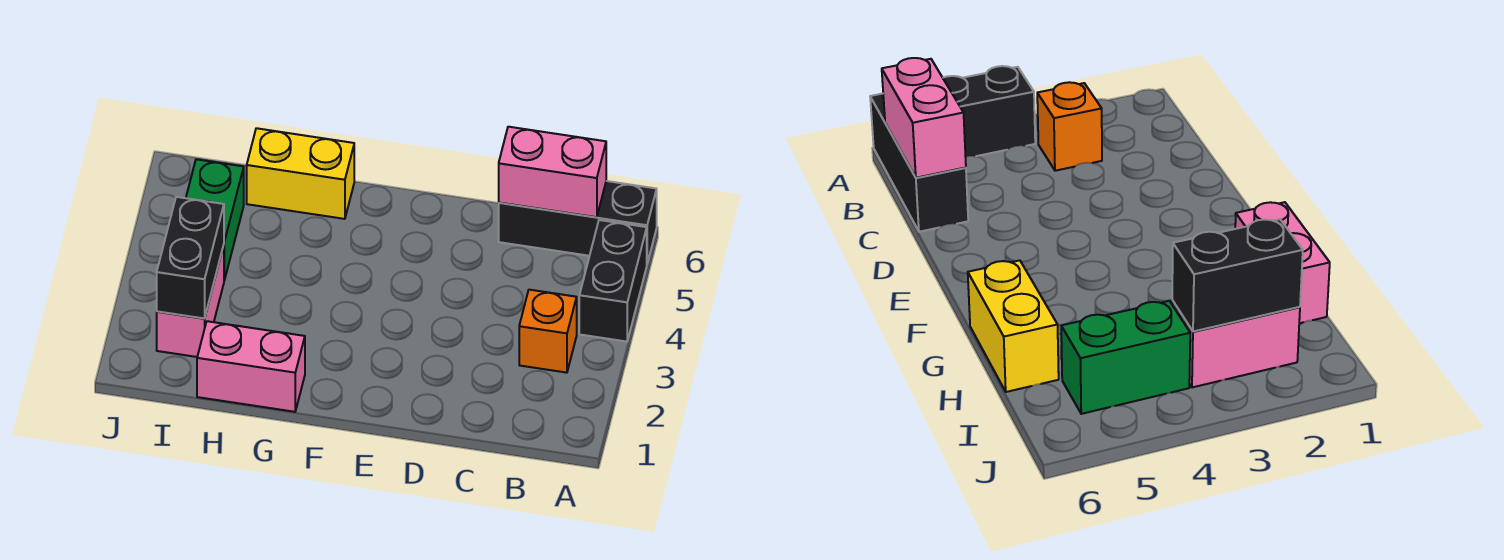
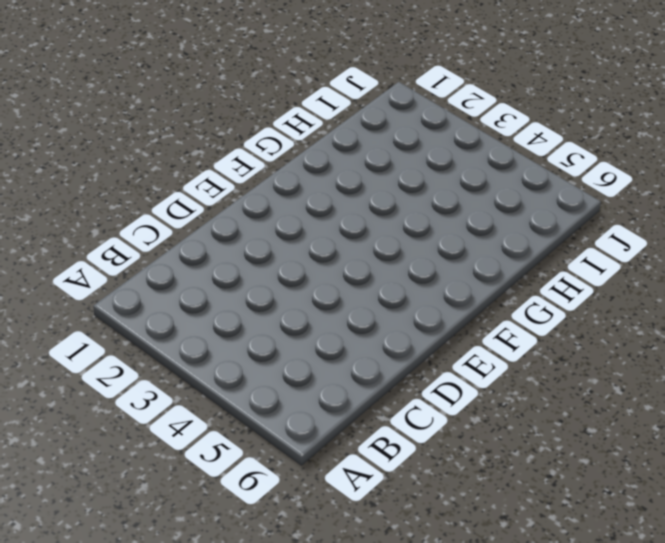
none -> black brick A4:A5 level 1
none -> black brick A6:C6 level 1

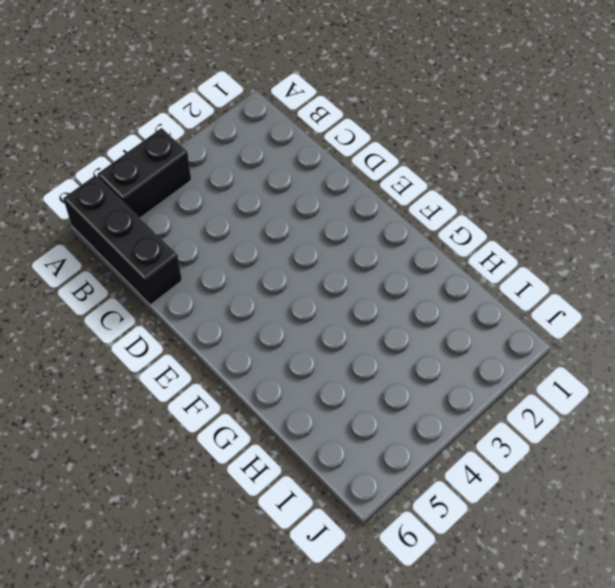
none -> orange brick B3 level 1
none -> pink brick G1:H1 level 1

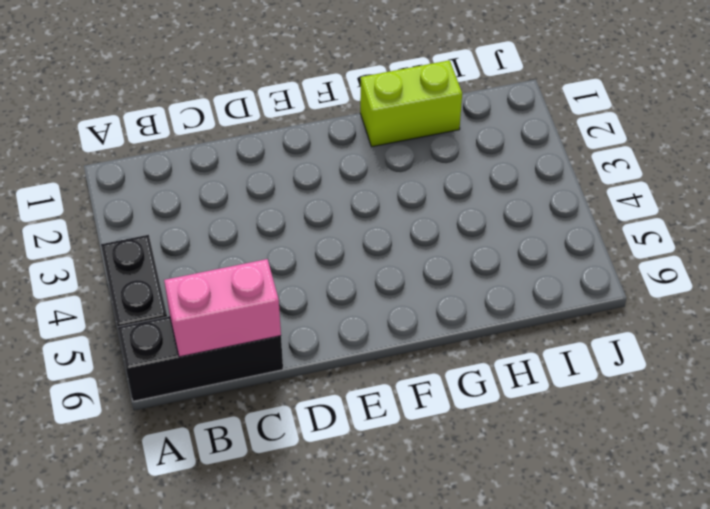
lime brick G1:H1 level 1 -> pink brick G1:H1 level 1
none -> orange brick B3 level 1
none -> yellow brick G6:H6 level 1

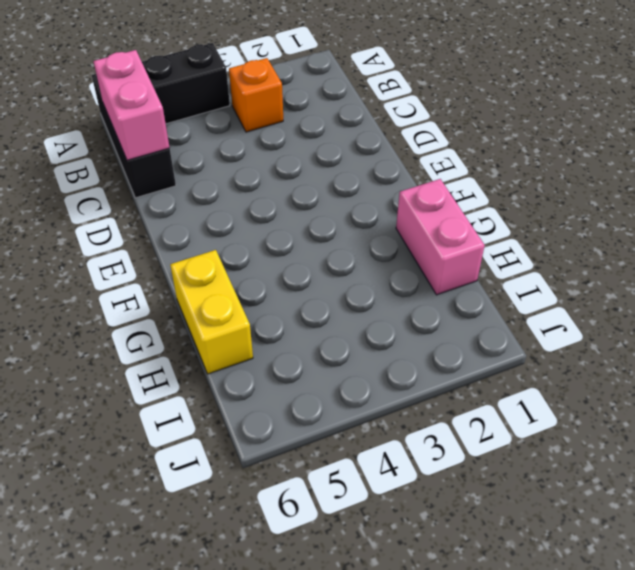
none -> pink brick I2:I3 level 1
none -> green brick I4:I5 level 1

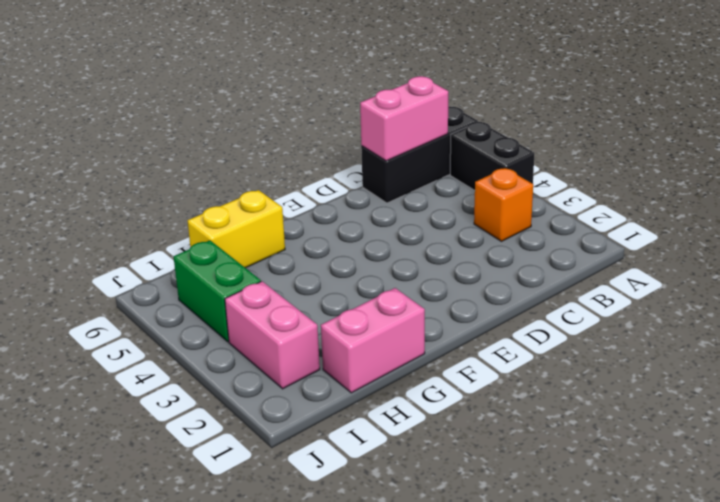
none -> black brick I2:I3 level 2

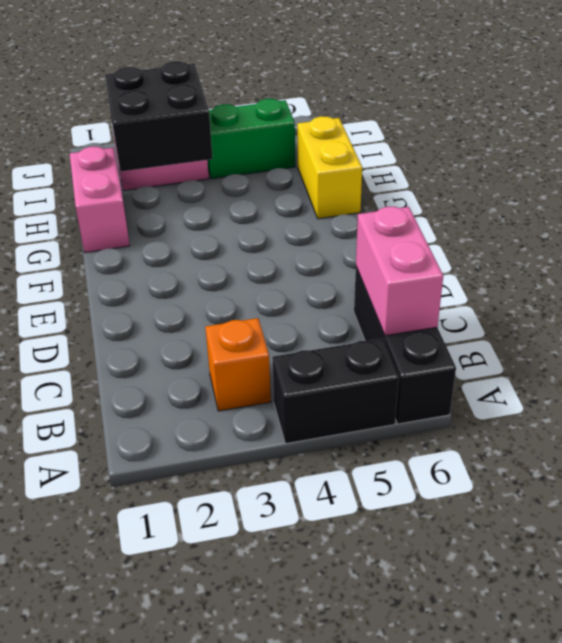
black brick H2:I3 level 2 -> black brick I2:I3 level 2

